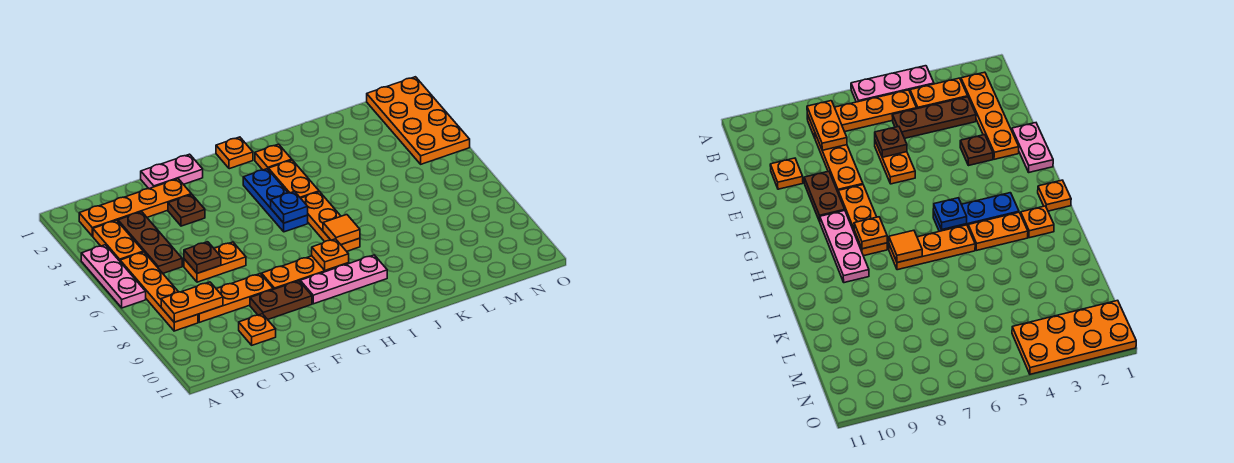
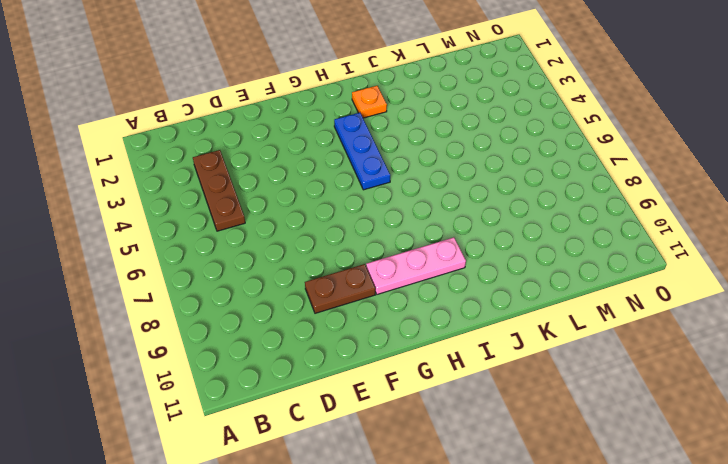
none -> pink plate A4:A6 level 1
none -> orange plate B2:E2 level 1
none -> orange plate B3:B4 level 1

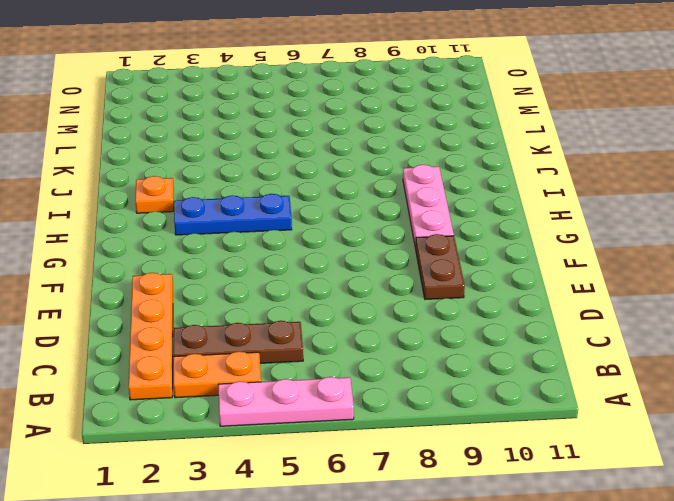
none -> orange plate B5:B8 level 1
none -> orange plate C8:E8 level 1
none -> orange plate D6:E6 level 1

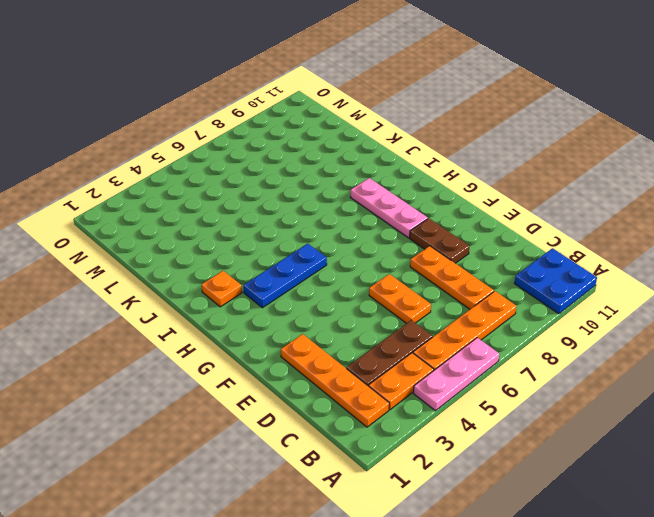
blue plate A10:B11 level 1 -> none
none -> orange plate D10 level 1
none -> pink plate E1:F1 level 1
none -> brown plate E3 level 1

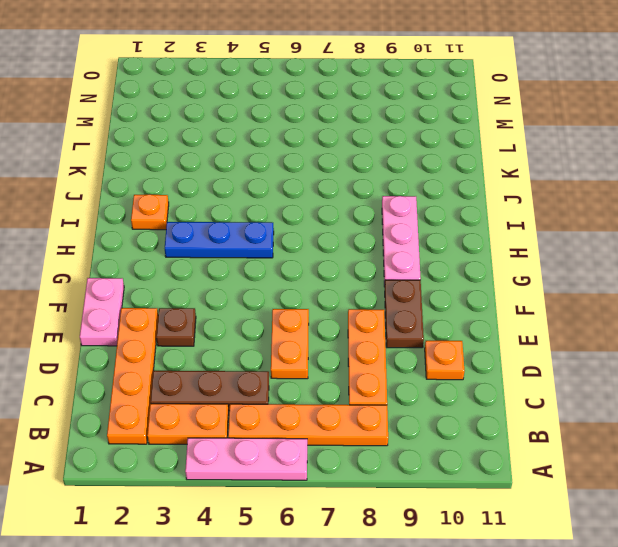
none -> orange plate F8:H8 level 1
none -> orange plate H1 level 1
none -> orange plate I3:I4 level 1

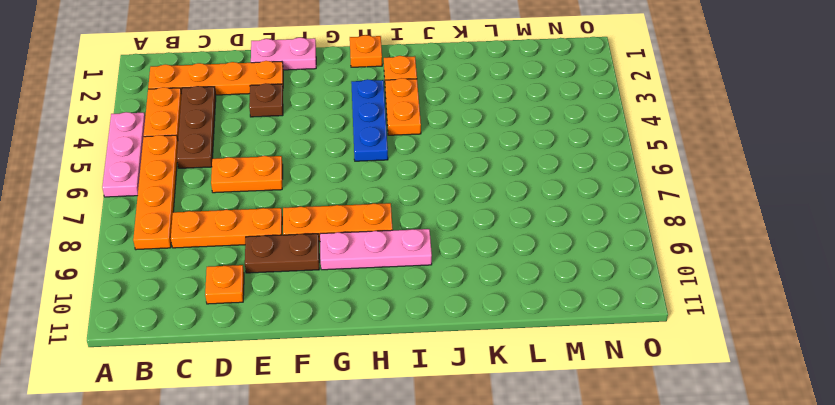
none -> orange plate I5:I7 level 1
none -> orange plate N1:O4 level 1
none -> orange plate B8:C8 level 2

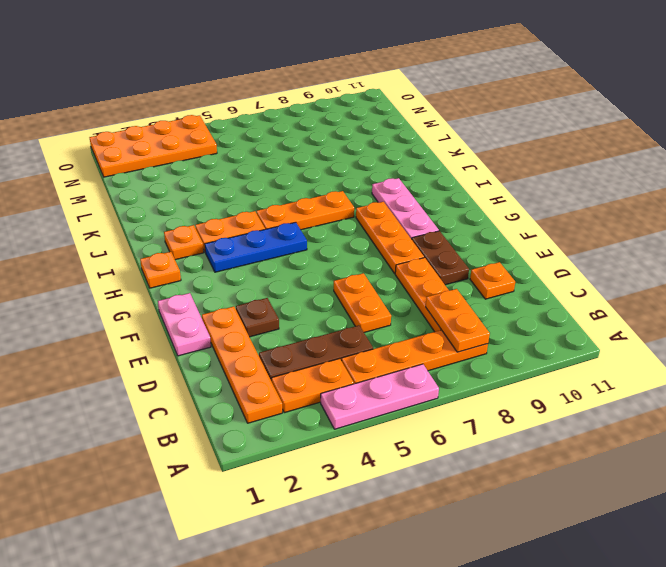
none -> brown plate D6 level 2
none -> blue plate H5 level 2
none -> orange plate H8 level 2

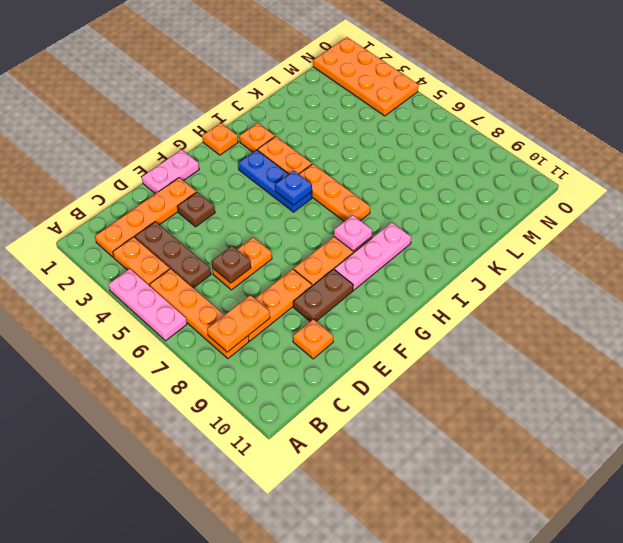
pink plate H8 level 2 -> orange plate H8 level 2
none -> orange tile I7 level 2

